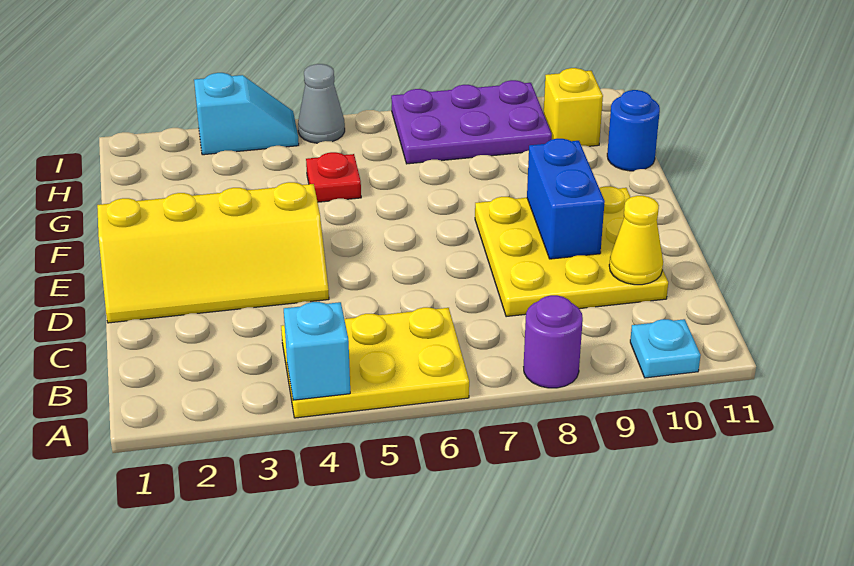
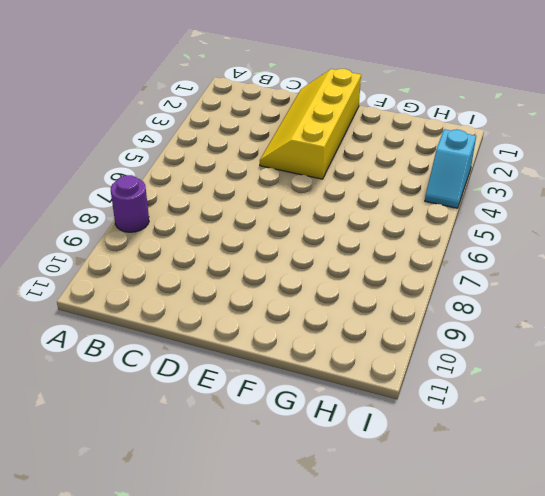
none -> yellow plate A4:B6 level 1
none -> cyan plate A10 level 1
none -> yellow plate C8:E10 level 1

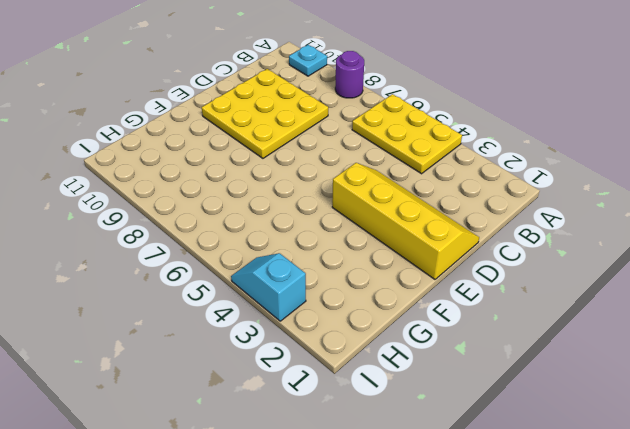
none -> red plate G5 level 1
none -> blue round brick G11 level 1
none -> purple plate H7:I9 level 1

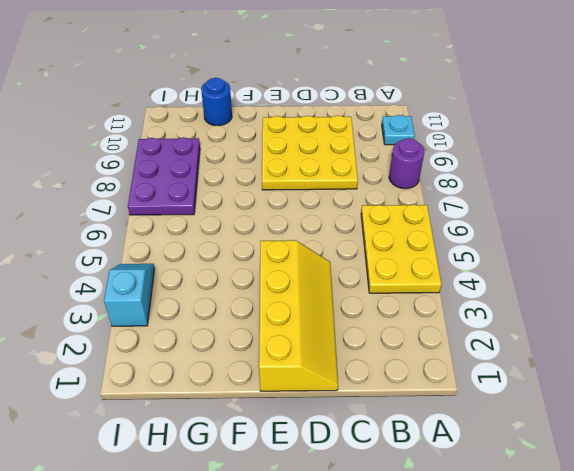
none -> red plate G5 level 1
none -> yellow brick H10 level 1
none -> grey cone I5 level 1

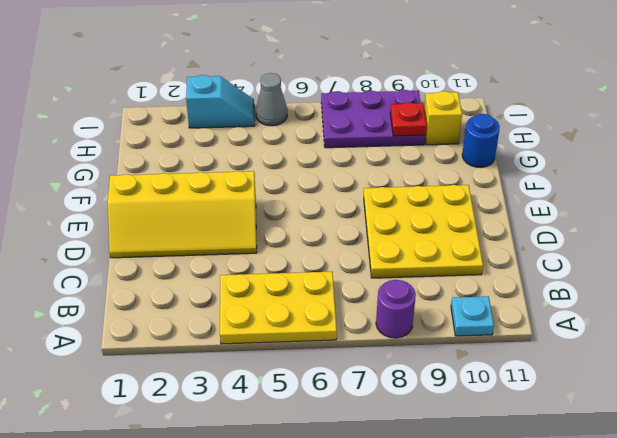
red plate H9 level 2 -> red plate G5 level 1
none -> cyan brick A4 level 2
none -> yellow cone C10 level 2
none -> blue brick D9:E9 level 2

